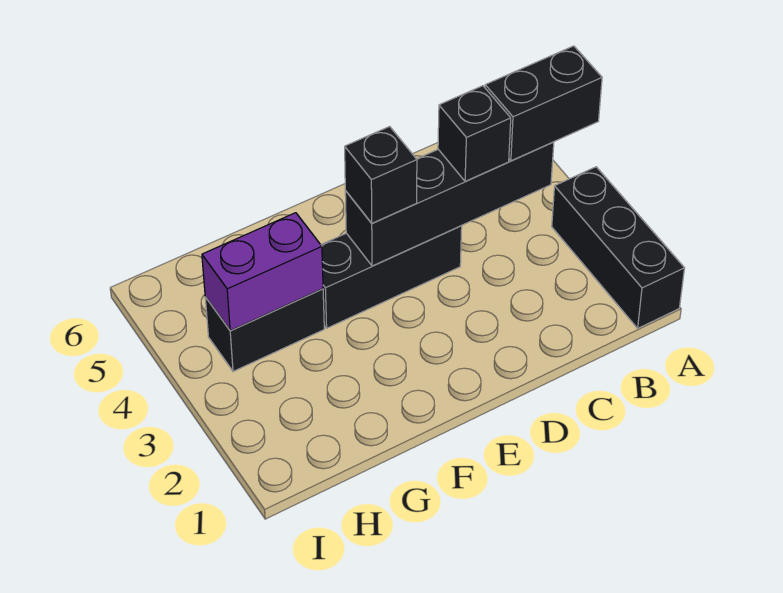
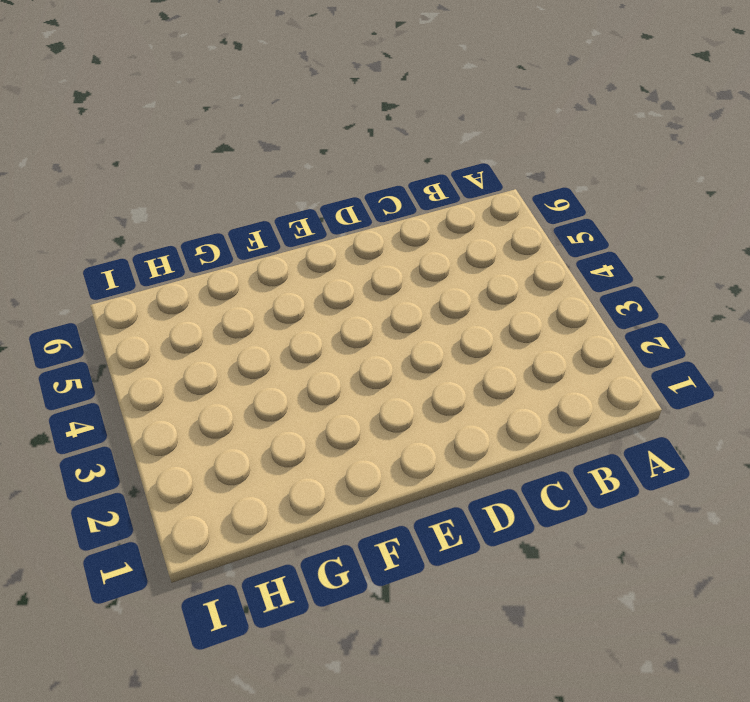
none -> black brick A1:A3 level 1
none -> black brick D4:F4 level 1

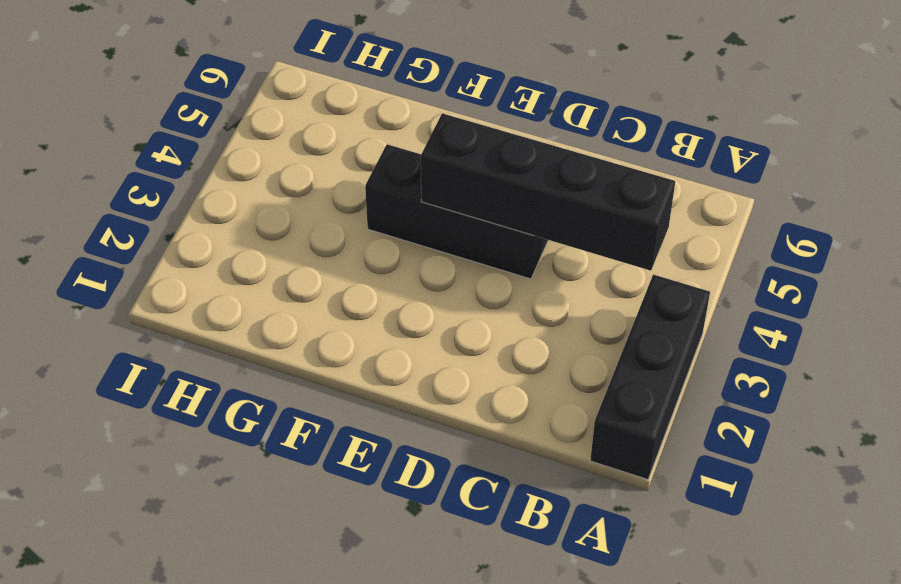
none -> black brick G4:H4 level 1
none -> purple brick G4:H4 level 2

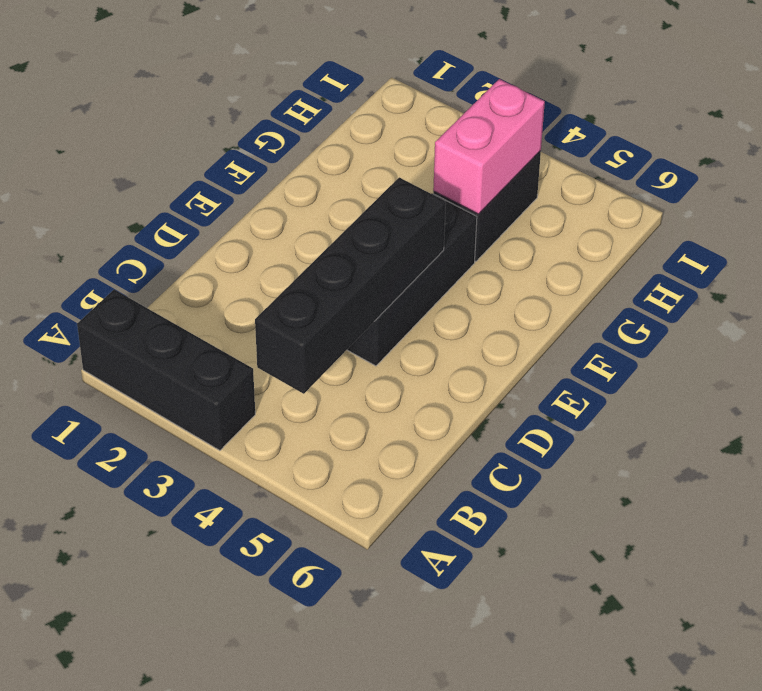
pink brick G4:H4 level 2 -> purple brick G4:H4 level 2
none -> black brick A4:B4 level 3
none -> black brick C4 level 3

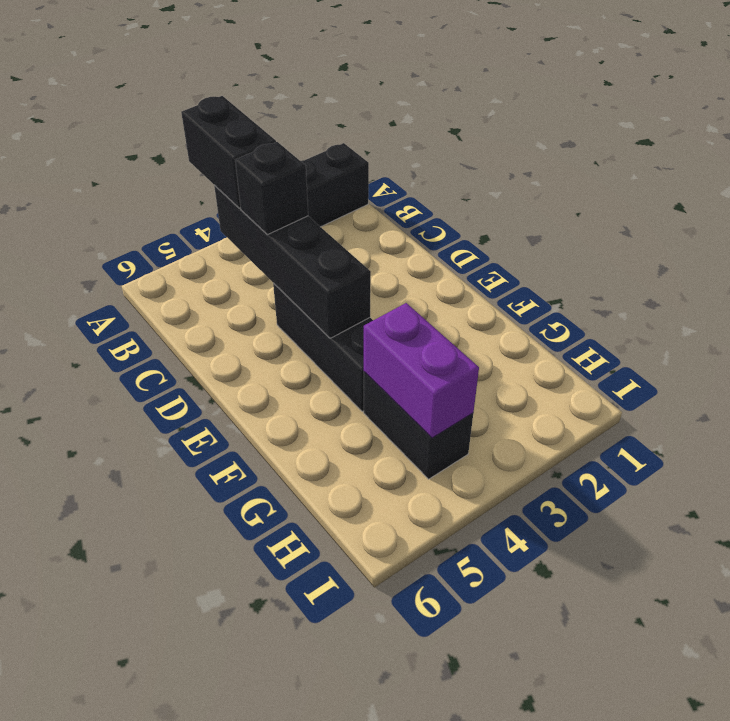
none -> black brick E4 level 3

